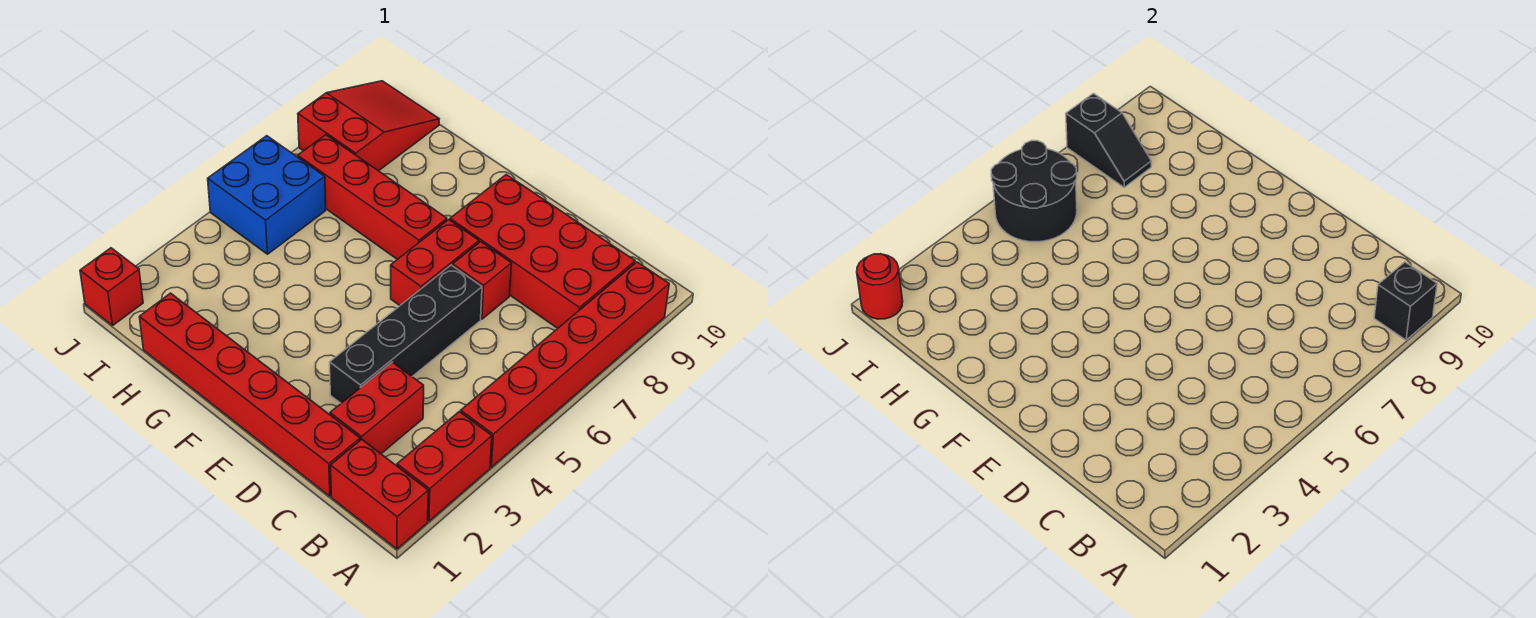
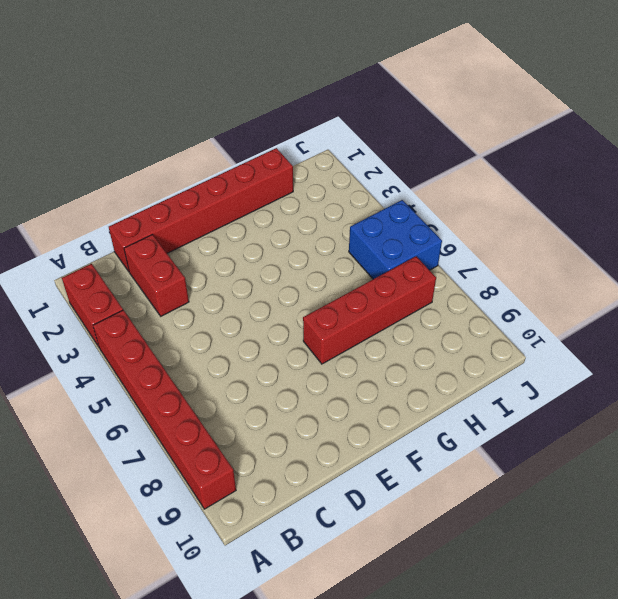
none -> red brick A1:B1 level 1
none -> red brick B8:E9 level 1
none -> black brick D3:D6 level 1

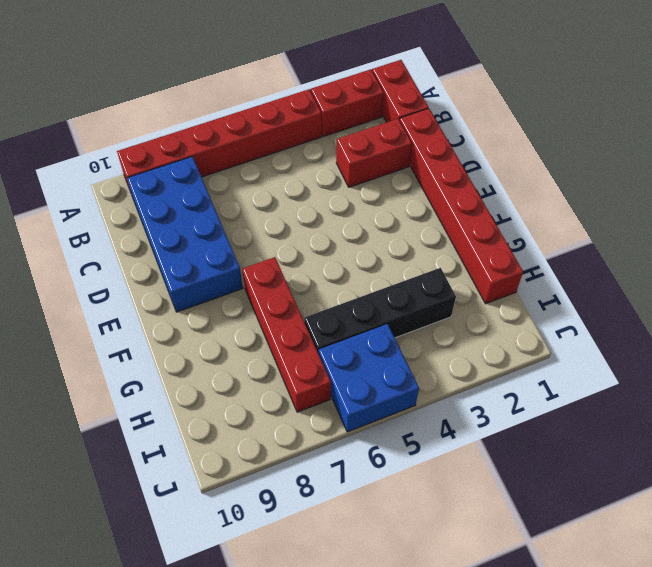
blue brick B8:E9 level 1 -> red brick B8:E9 level 1
black brick H3:H6 level 1 -> black brick D3:D6 level 1
none -> red brick D7 level 1
none -> red brick E6:E7 level 1
none -> red slope I8:J10 level 1 top 8

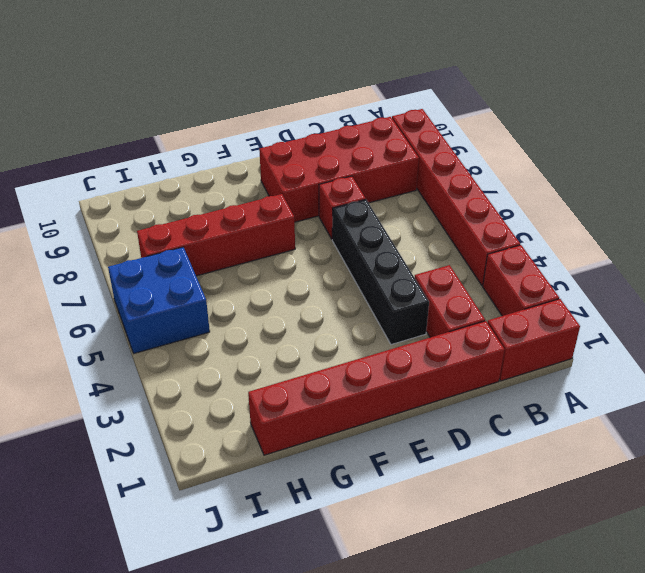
none -> red brick E6:E7 level 1
none -> red slope I8:J10 level 1 top 8
none -> red brick J1 level 1

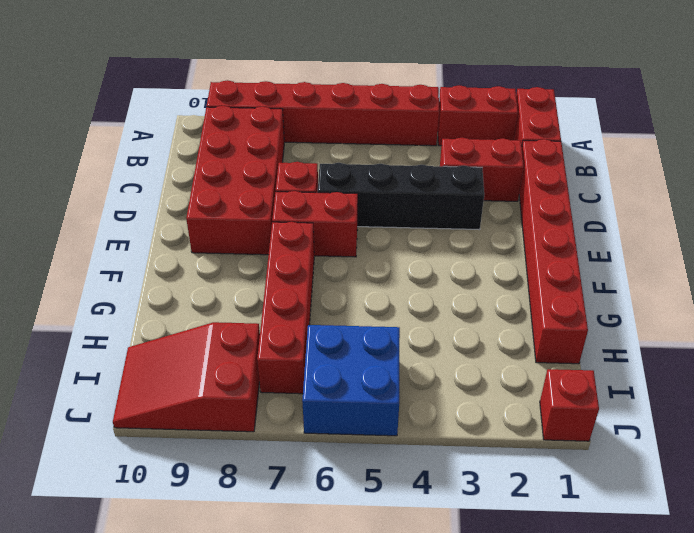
none -> black brick A9 level 2
none -> black round brick I5:J6 level 2
none -> black slope I8:J8 level 2 top J

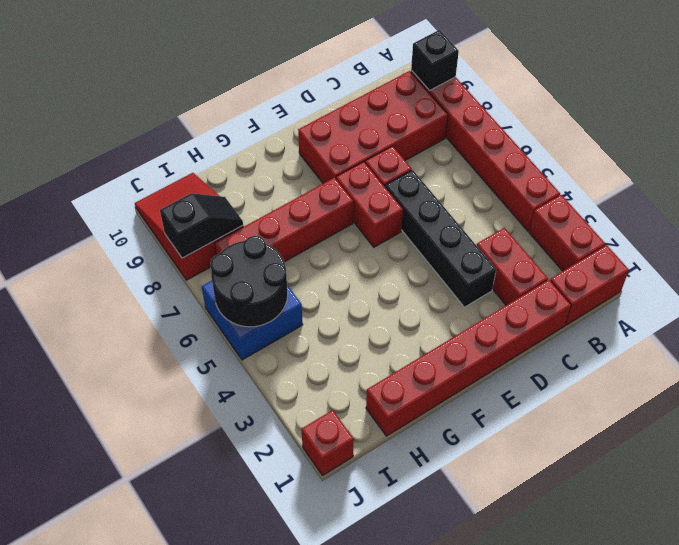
none -> red round brick J1 level 2

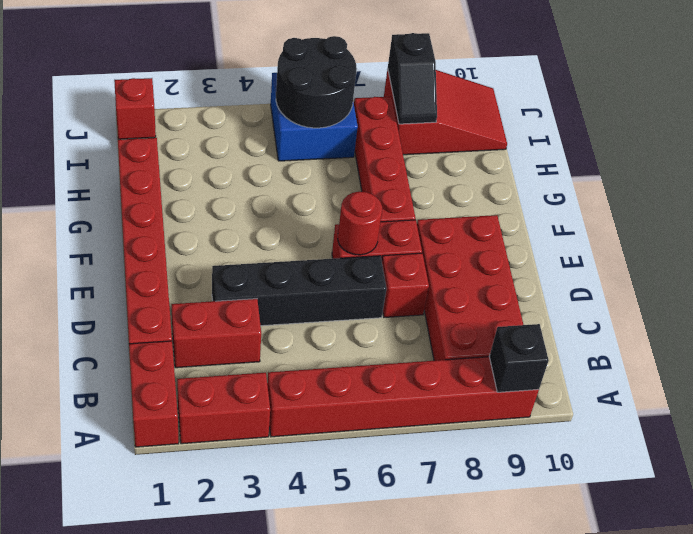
red round brick E6 level 2 -> red round brick J1 level 2

